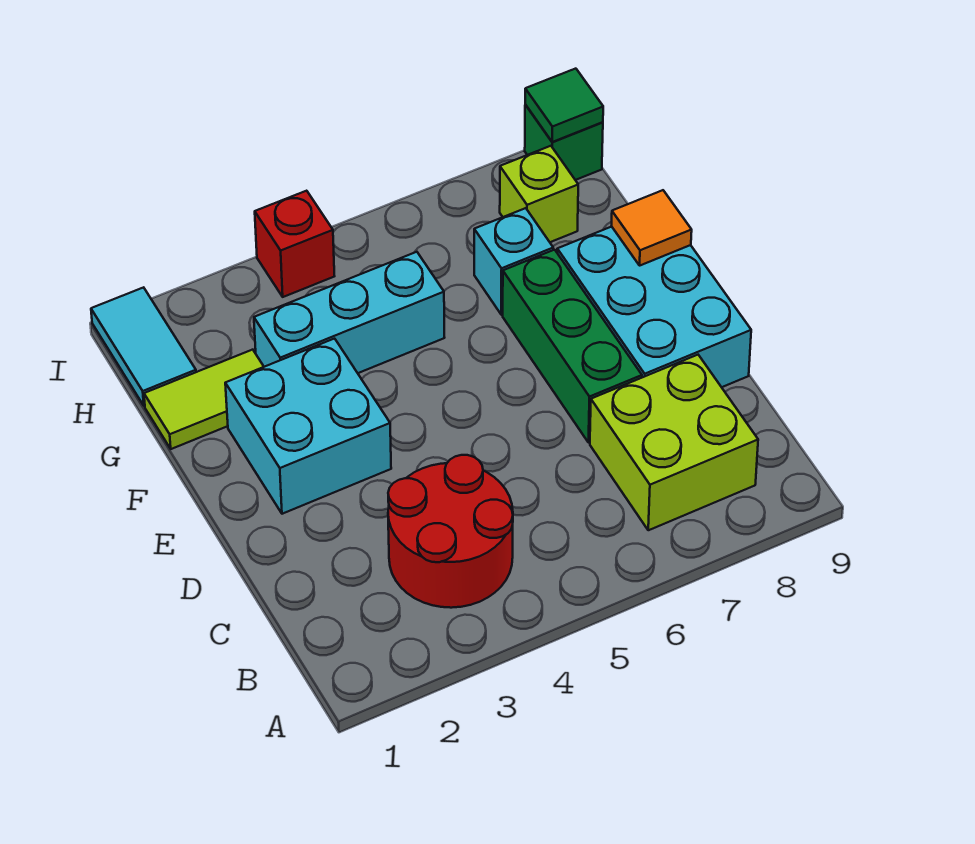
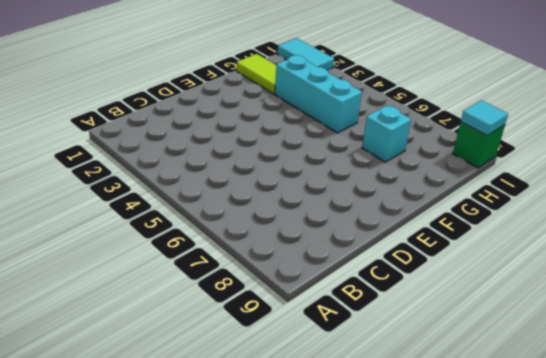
cyan tile I1:I2 level 1 -> cyan tile H1:I1 level 1
cyan tile I9 level 2 -> green tile I9 level 2
none -> red round brick B3:C4 level 1
none -> lime brick B7:C8 level 1
none -> green brick D7:F7 level 1

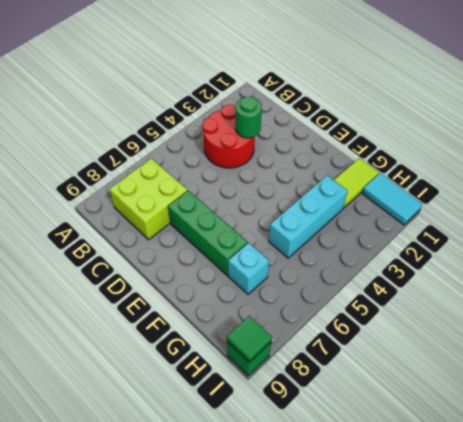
green round brick C3 level 2 -> none
none -> cyan brick D8:F9 level 1
none -> cyan brick E2:F3 level 1
none -> lime brick H8 level 1

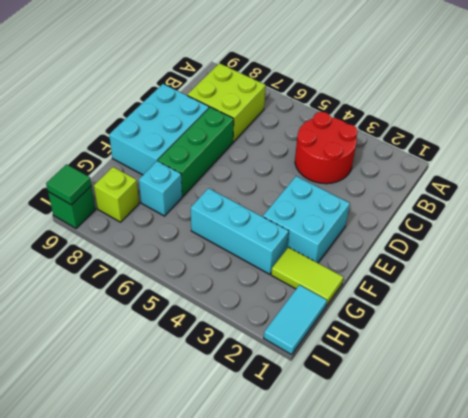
none -> red brick I4 level 1
none -> orange tile F9 level 2

